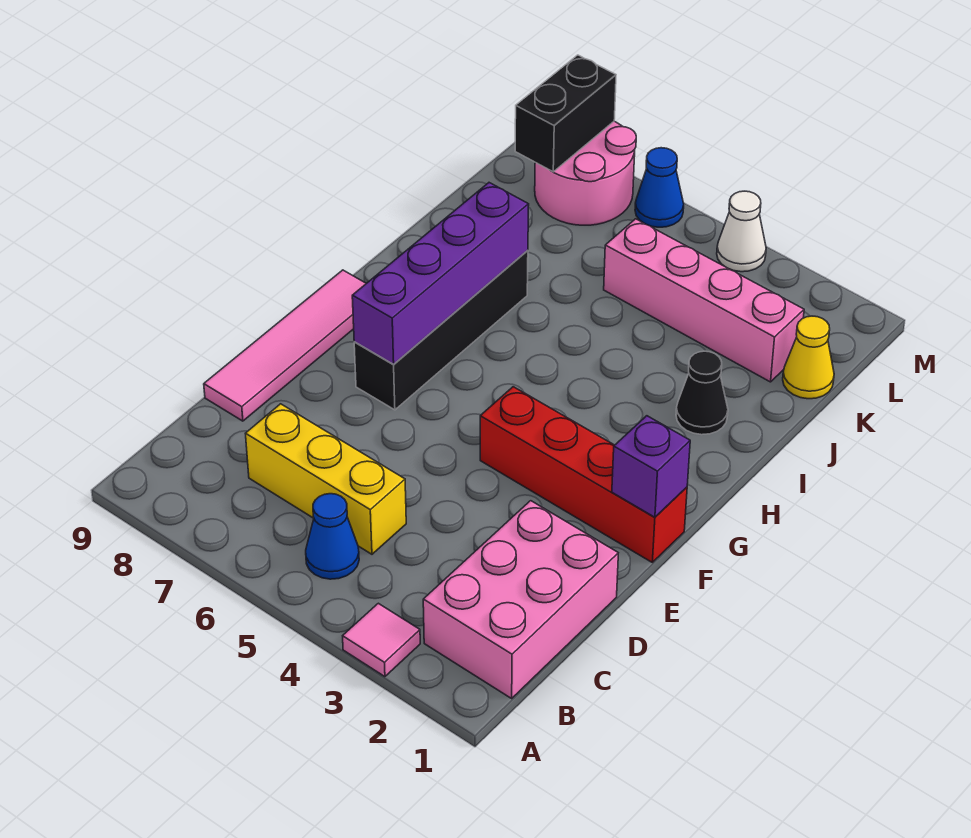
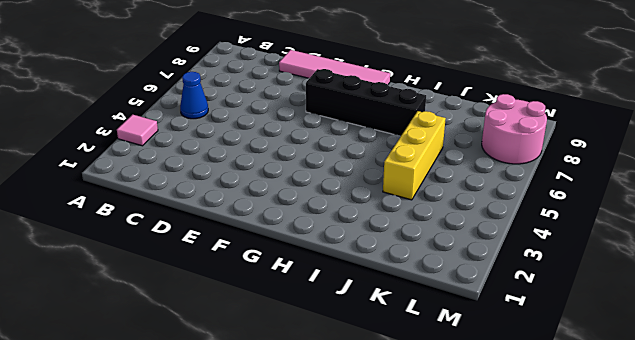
yellow brick J4:J6 level 1 -> yellow brick C5:C7 level 1
none -> pink brick B1:D2 level 1
none -> red brick F1:F4 level 1
none -> black cone I2 level 1

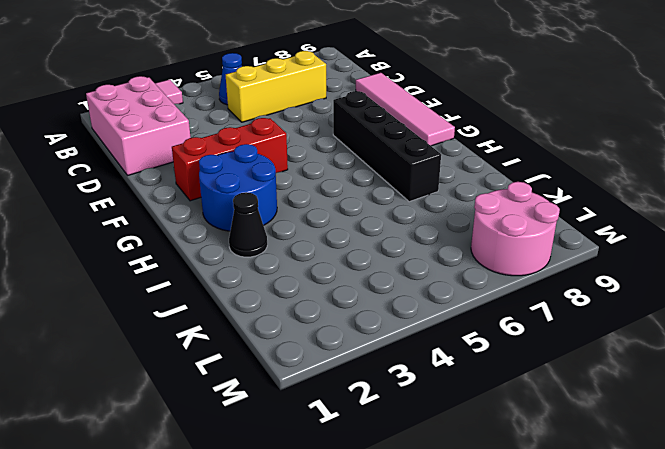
red brick F2:F4 level 1 -> red brick F1:F4 level 1
blue round brick G2:H3 level 1 -> none
none -> yellow cone K1 level 1
none -> pink brick K2:K5 level 1
none -> white cone M4 level 1

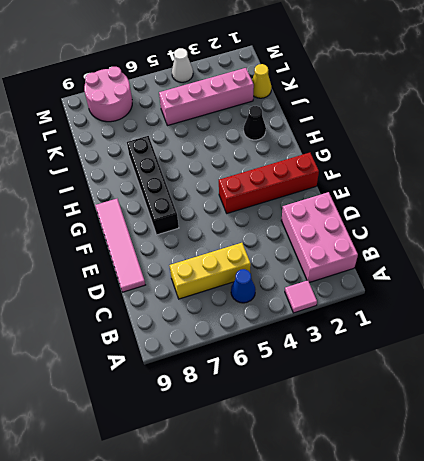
none -> blue cone M6 level 1
none -> purple brick F1 level 2
none -> purple brick F7:I7 level 2

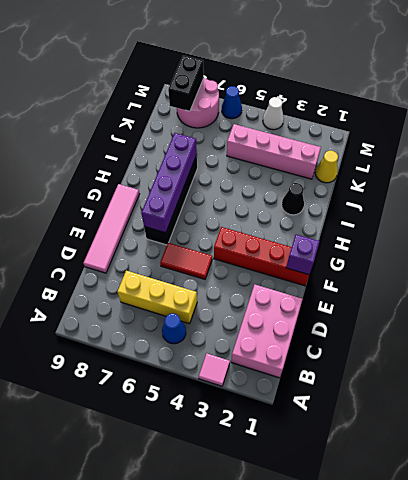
red tile E5:E6 level 1 -> none

